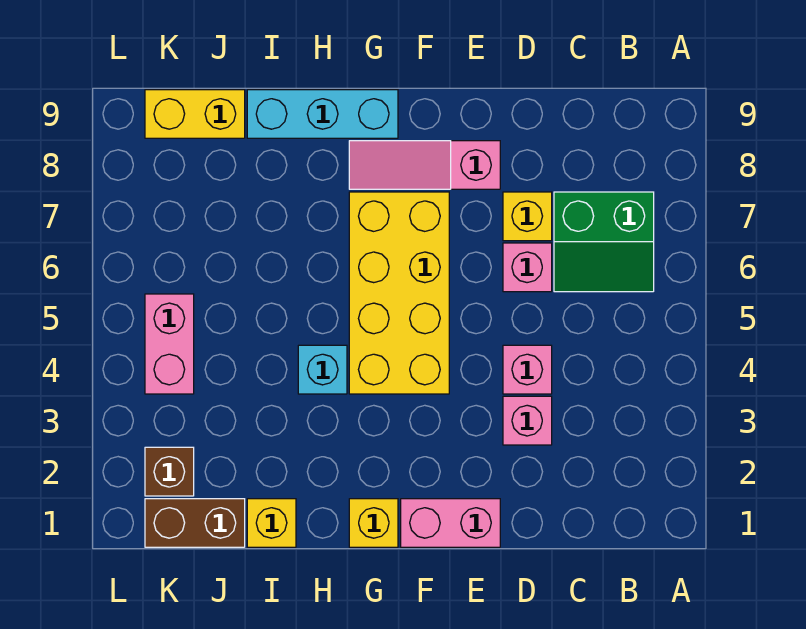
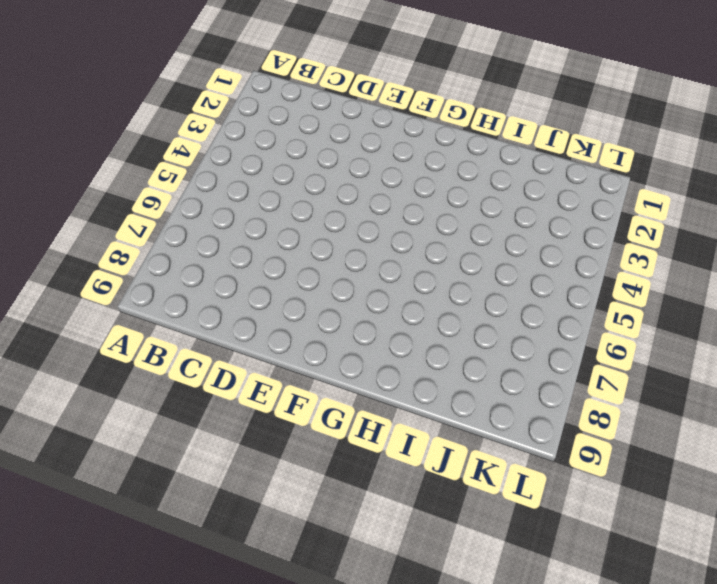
none -> green slope B6:C7 level 1 top 7
none -> pink brick D3 level 1
none -> pink brick D4 level 1

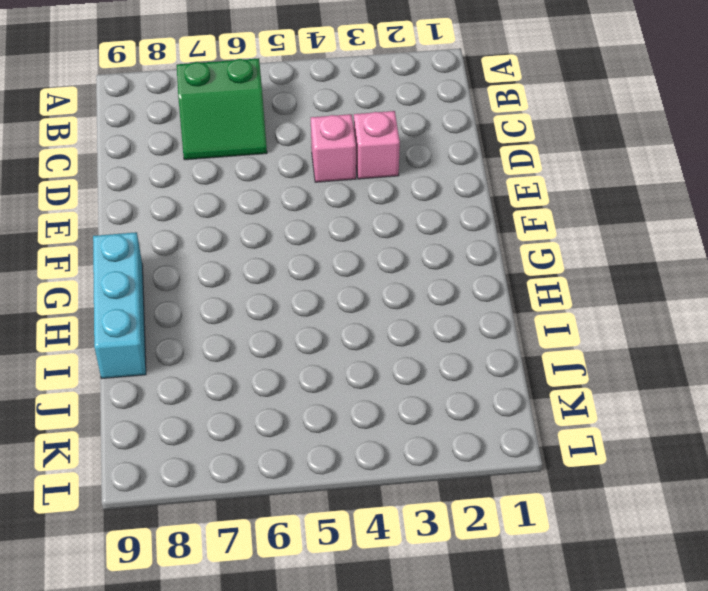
green slope B6:C7 level 1 top B -> green slope B6:C7 level 1 top 7
none -> pink brick D6 level 1
none -> yellow brick D7 level 1
none -> pink brick E1:F1 level 1

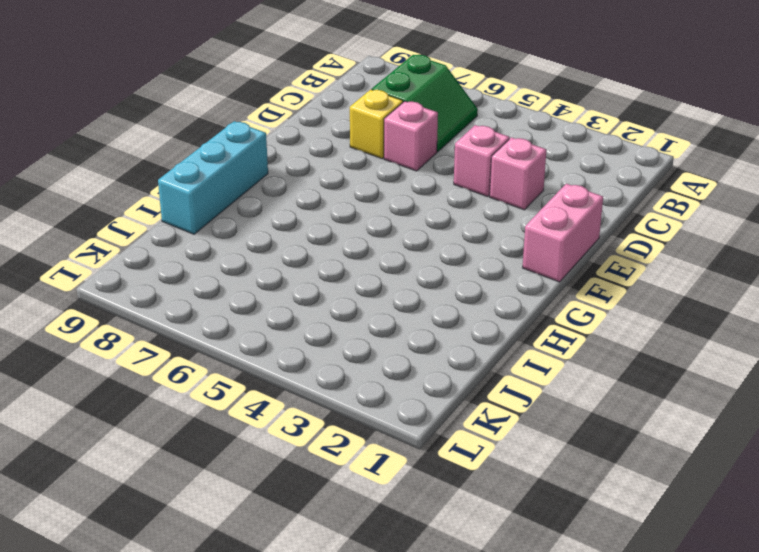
none -> pink slope E8:G8 level 1 top E
none -> yellow brick F4:G7 level 1
none -> yellow brick G1 level 1

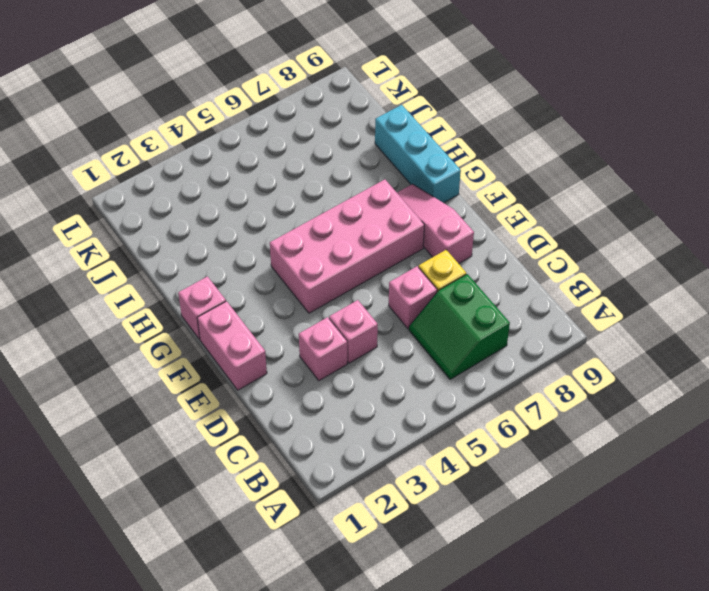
pink brick F4:G7 level 1 -> yellow brick F4:G7 level 1
pink brick G1 level 1 -> yellow brick G1 level 1
none -> cyan brick H4 level 1
none -> yellow brick I1 level 1
none -> brown brick J1:K1 level 1

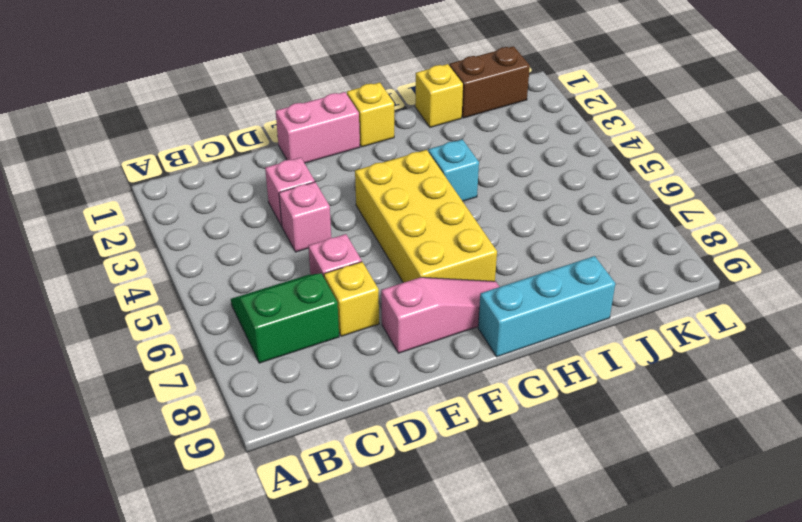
none -> yellow brick J9:K9 level 1
none -> brown brick K2 level 1
none -> pink brick K4:K5 level 1

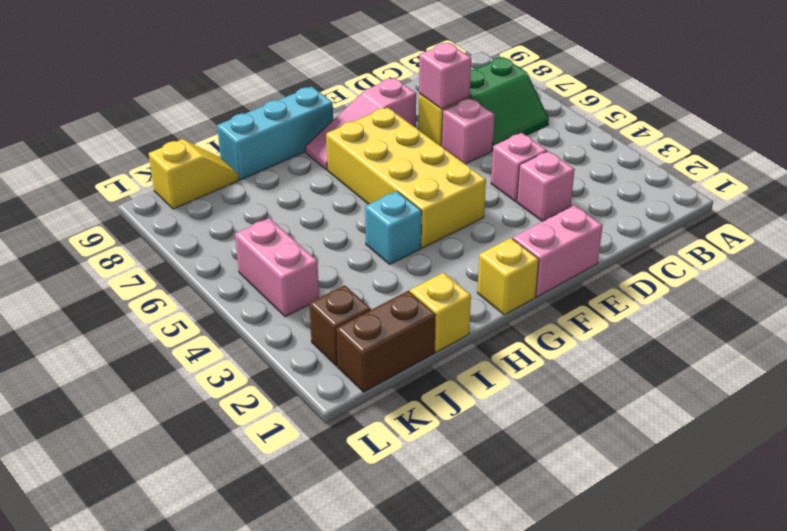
pink brick D7 level 2 -> none
yellow slope J9:K9 level 1 top K -> yellow brick J9:K9 level 1

